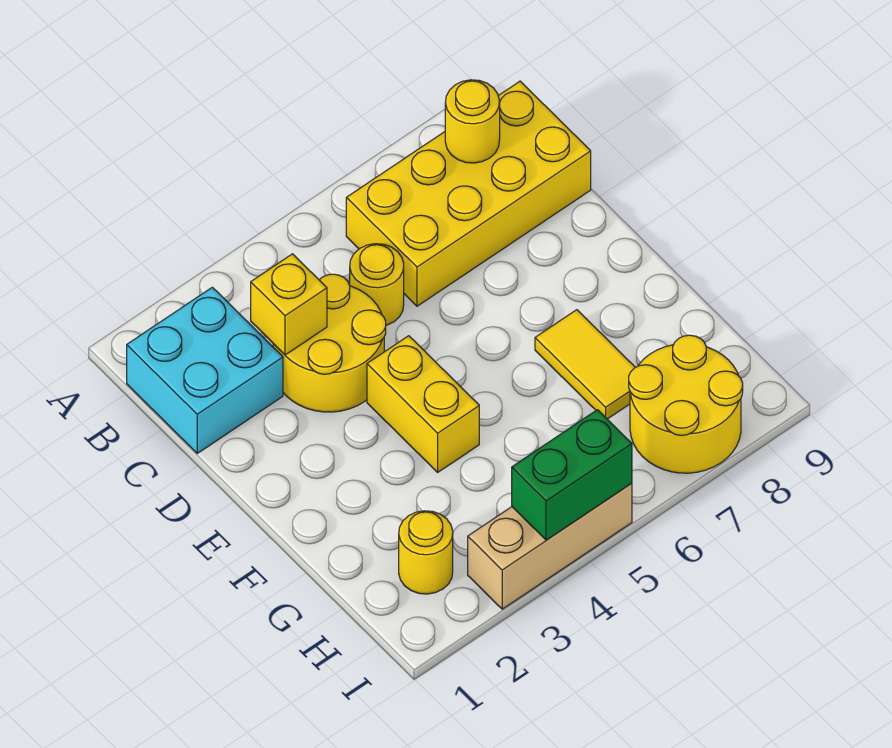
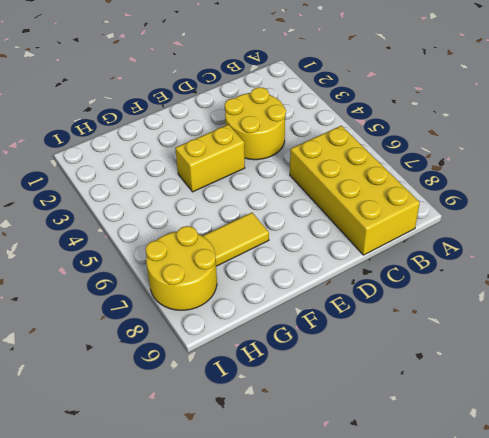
none -> cyan brick B1:C2 level 1
none -> yellow round brick C5 level 1
none -> yellow round brick H2 level 1

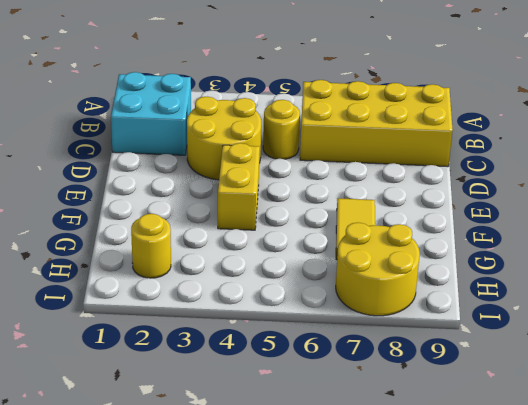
none -> tan brick I3:I5 level 1
none -> yellow round brick B8 level 2
none -> yellow brick C3 level 2

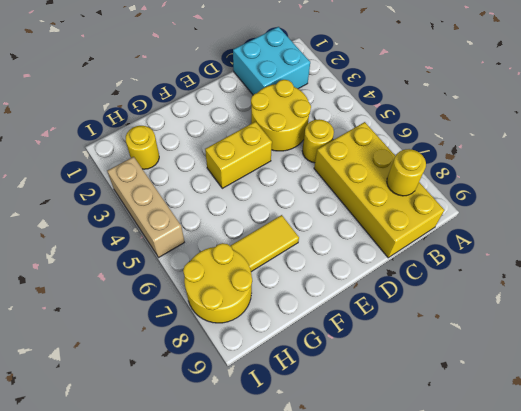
none -> yellow brick C3 level 2
none -> green brick I4:I5 level 2

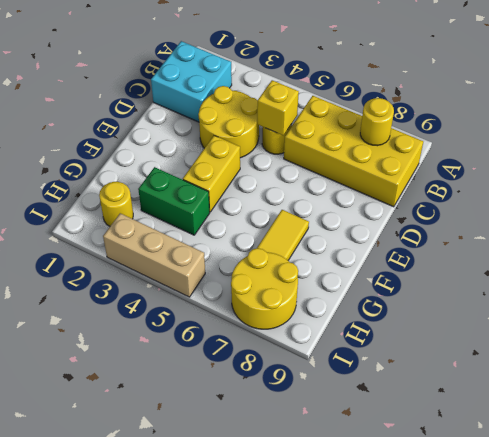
yellow brick C5 level 2 -> yellow brick C3 level 2
green brick G3:G4 level 1 -> green brick I4:I5 level 2

